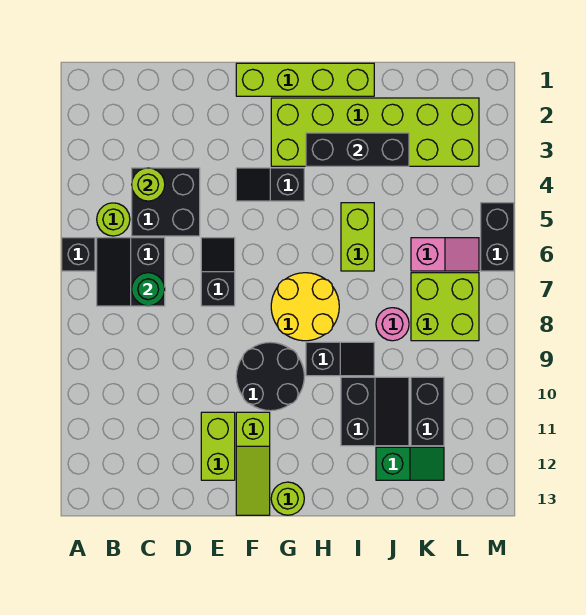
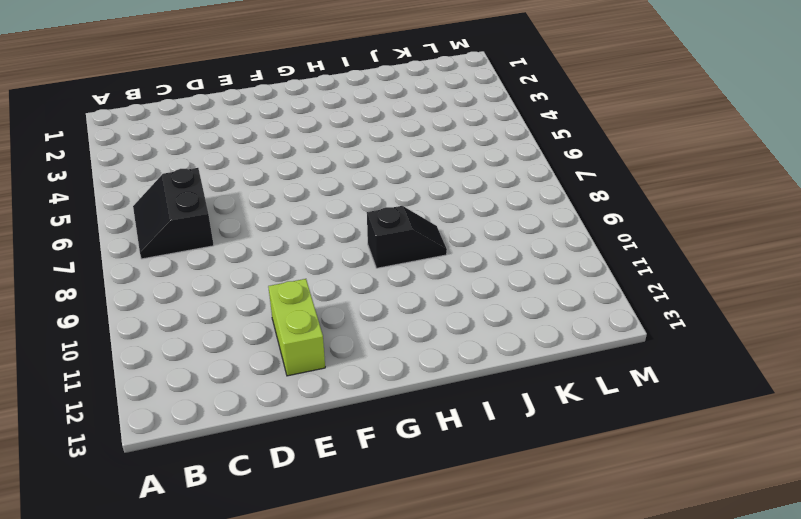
none -> black brick A6 level 1
none -> lime round brick B5 level 1
none -> black brick C4:D5 level 1

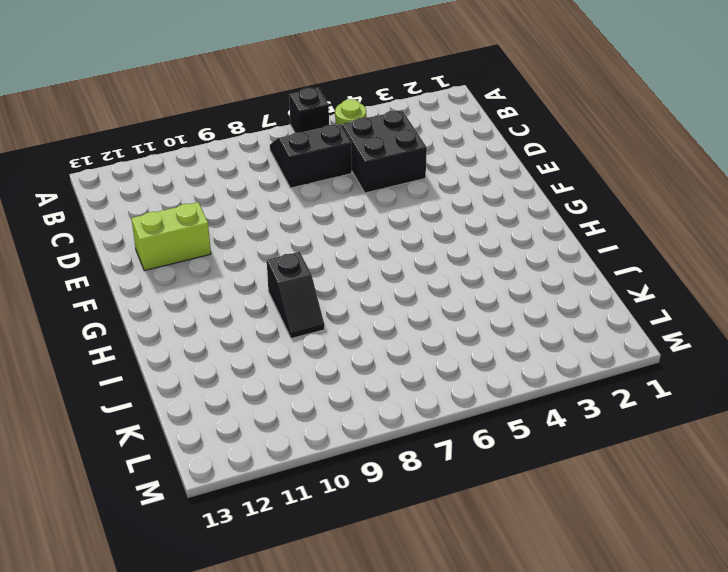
none -> black slope E6:E7 level 1 top 7
none -> lime brick F1:I1 level 1
none -> black slope F4:G4 level 1 top G

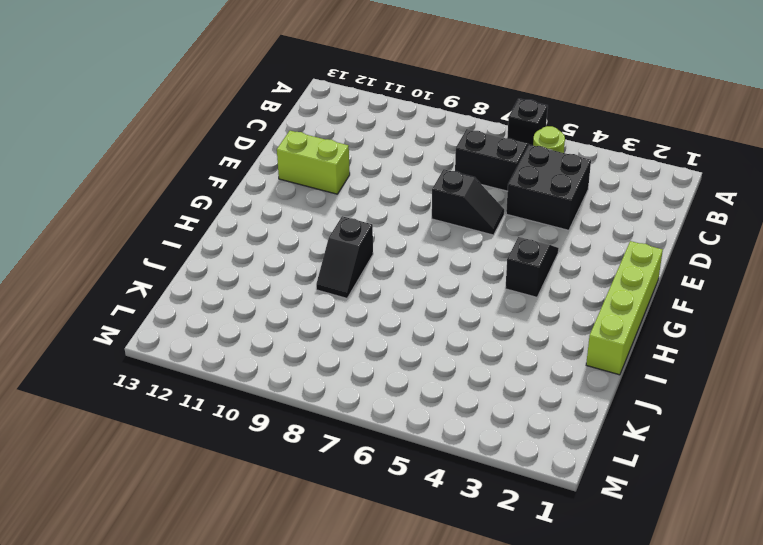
none -> black round brick F9:G10 level 1
none -> lime slope F11:F13 level 1 top 11
none -> lime brick G2:L3 level 1

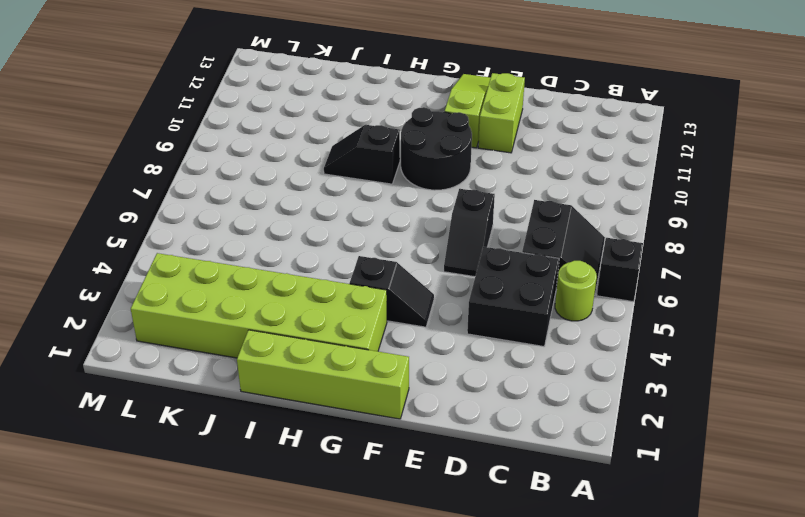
none -> yellow round brick G7:H8 level 1
none -> lime round brick G13 level 1
none -> lime brick I5:I6 level 1

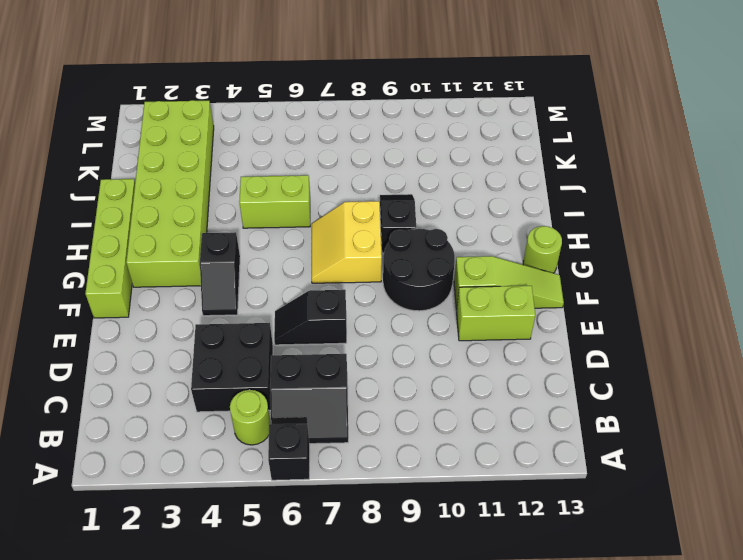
yellow slope G7:H8 level 1 top 8 -> yellow round brick G7:H8 level 1
none -> black slope I10:J11 level 1 top I
none -> pink round brick J8 level 1
none -> green slope J12:K12 level 1 top J

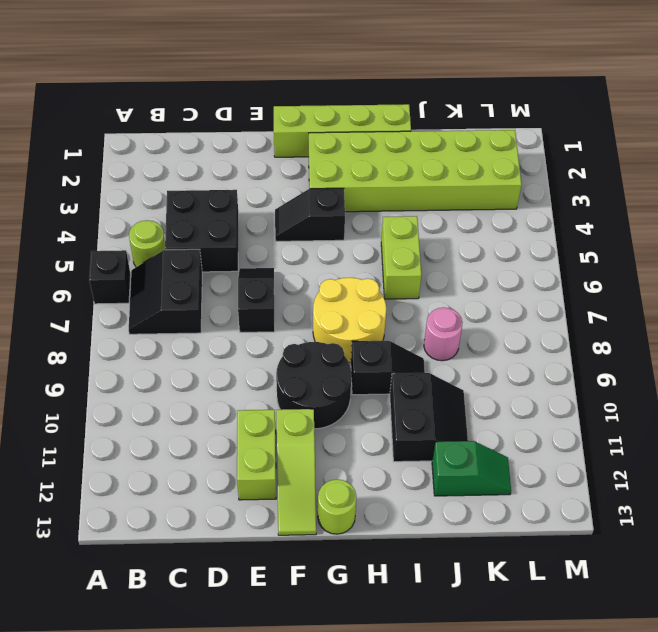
none -> pink slope K6:L6 level 1 top K
none -> lime brick K7:L8 level 1
none -> black brick K10:K11 level 1

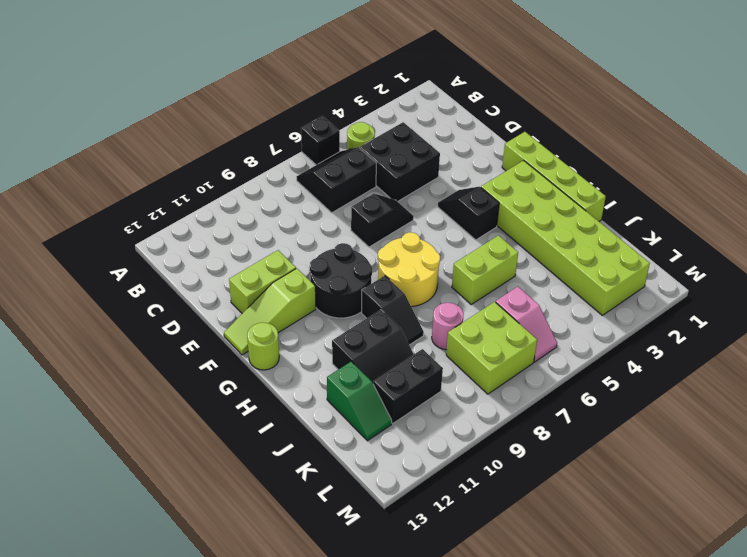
none -> black brick M5:M6 level 1
none -> lime round brick C4 level 2
none -> green round brick C7 level 2

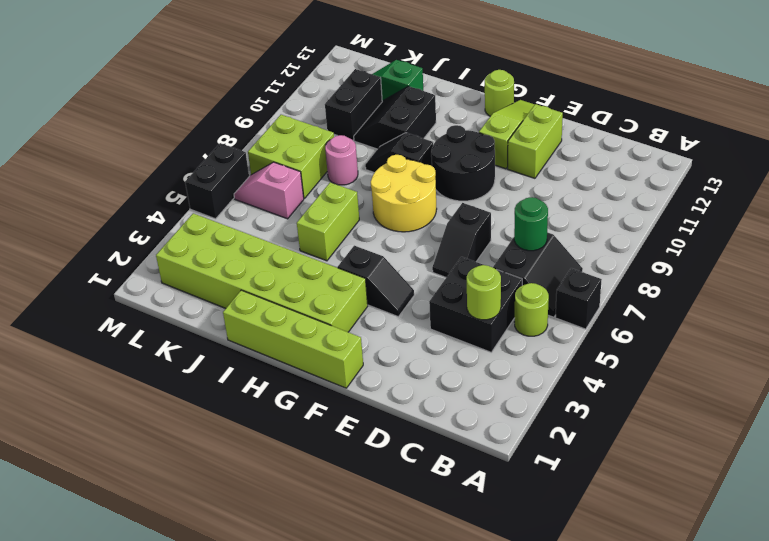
none -> black brick H3:J3 level 2

